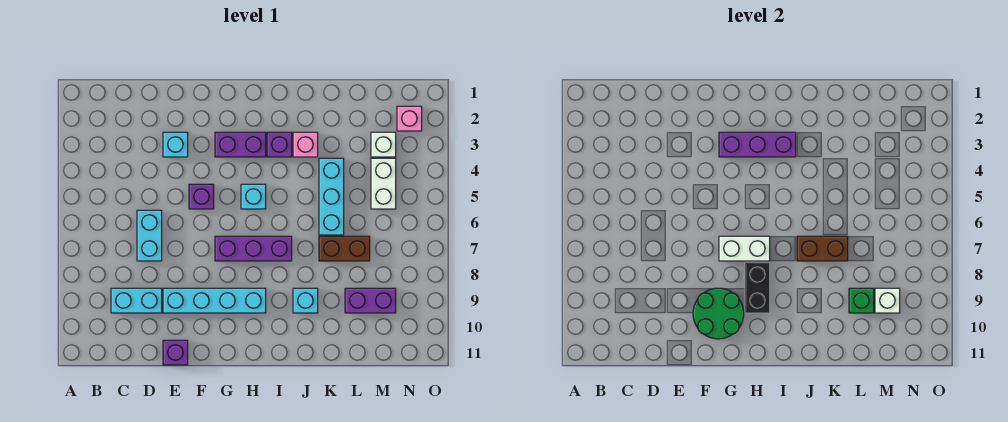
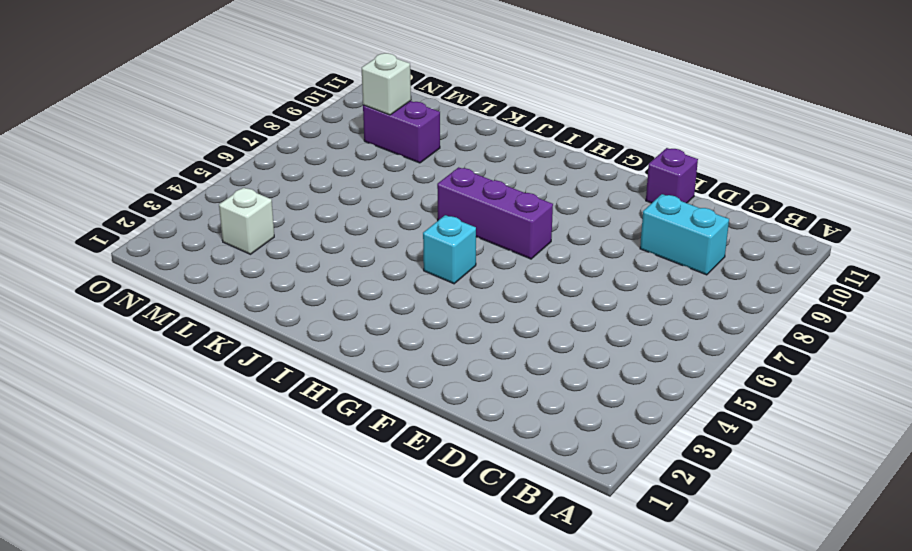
none -> cyan brick D6:D7 level 1
none -> cyan brick E3 level 1
none -> cyan brick E9:H9 level 1

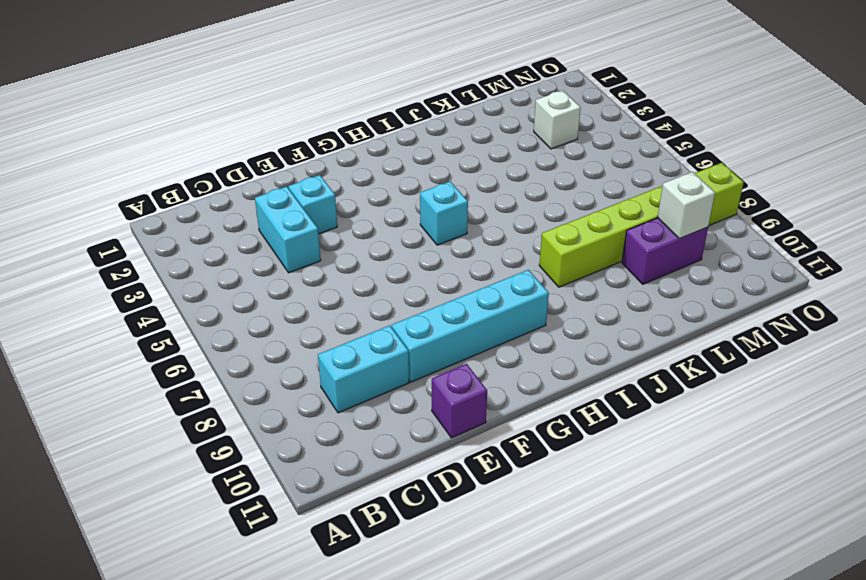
cyan brick D3:D4 level 1 -> cyan brick D6:D7 level 1
lime brick J8:O8 level 1 -> none
none -> purple brick F5 level 1
none -> purple brick G3:H3 level 1
none -> purple brick G7:I7 level 1

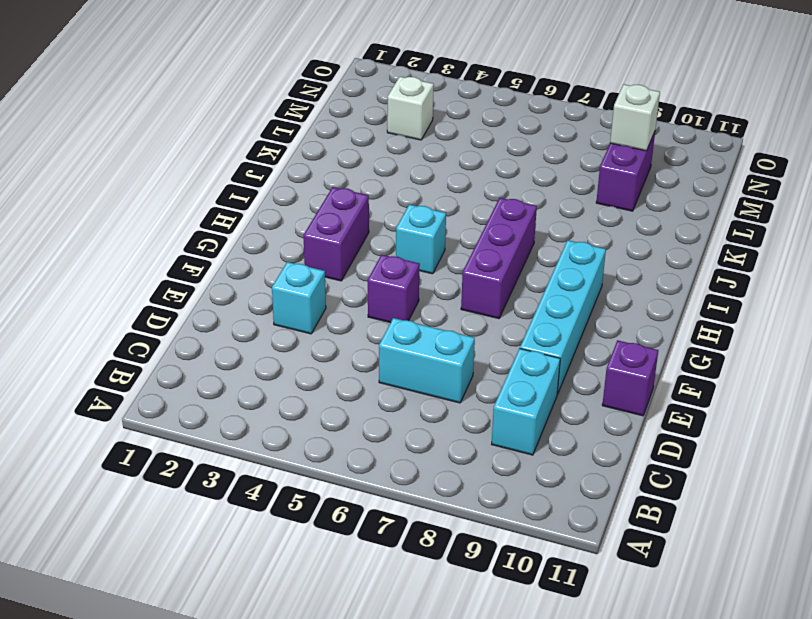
none -> purple brick I3 level 1
none -> pink brick J3 level 1
none -> cyan brick J9 level 1

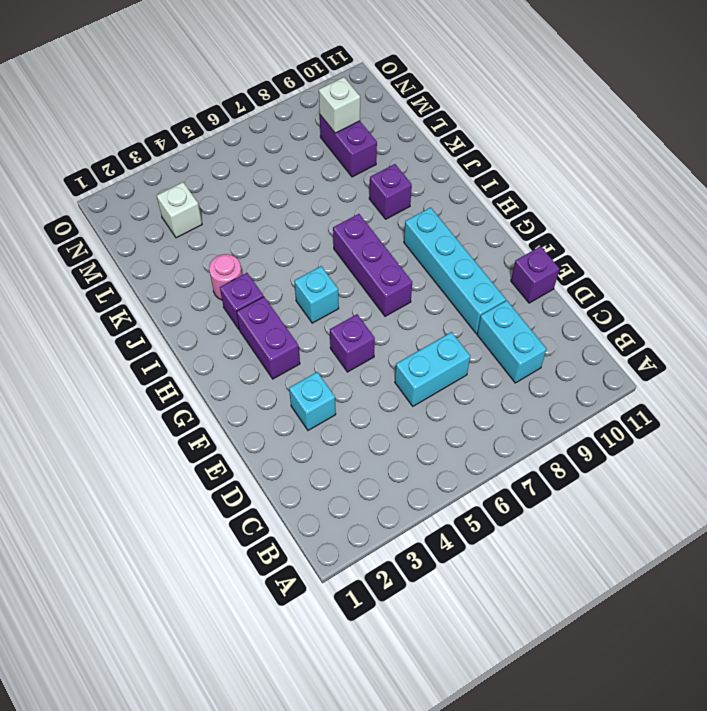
pink round brick J3 level 1 -> pink brick J3 level 1
purple brick J9 level 1 -> cyan brick J9 level 1
none -> cyan brick K4:K6 level 1
none -> brown brick K7:L7 level 1
none -> white brick M4:M5 level 1

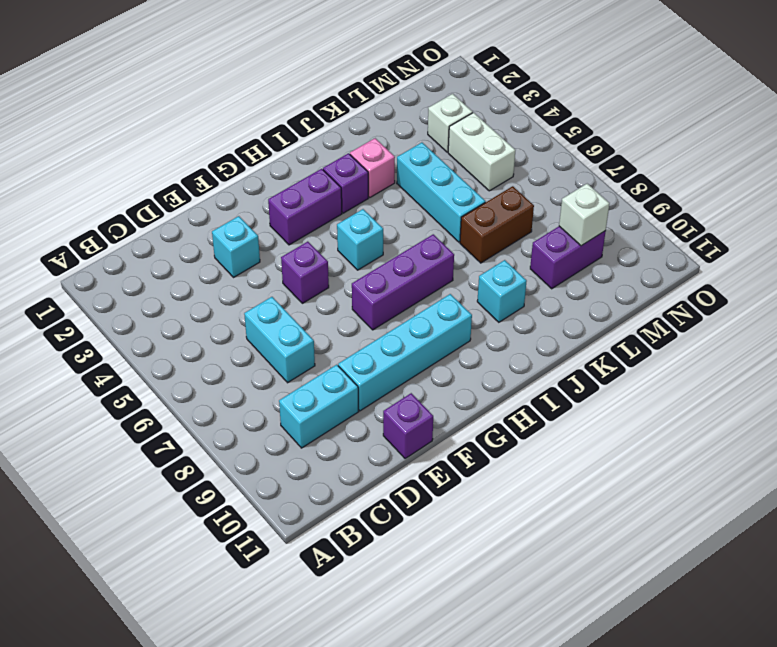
none -> pink brick N2 level 1
none -> green round brick F9:G10 level 2
none -> purple brick G3:I3 level 2

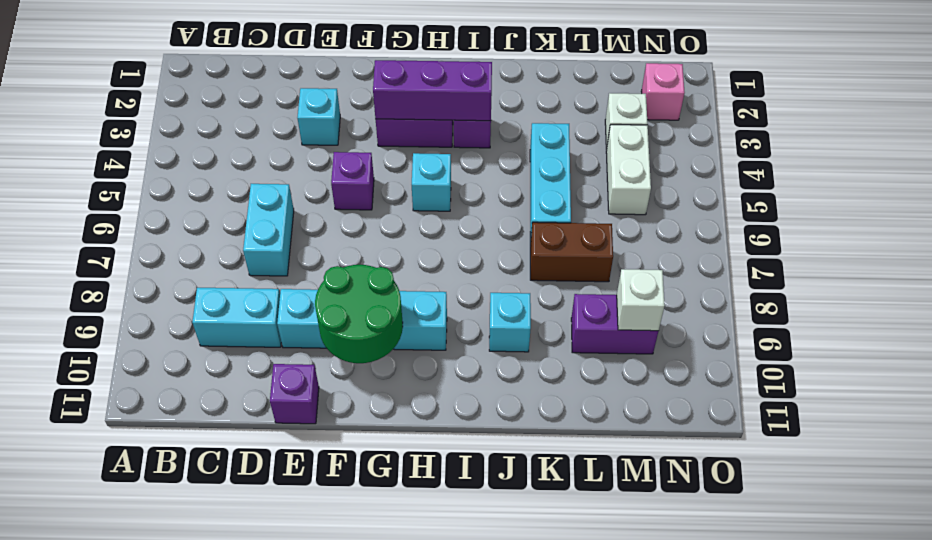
none -> purple brick G7:I7 level 1
none -> pink brick J3 level 1
none -> white brick G7:H7 level 2

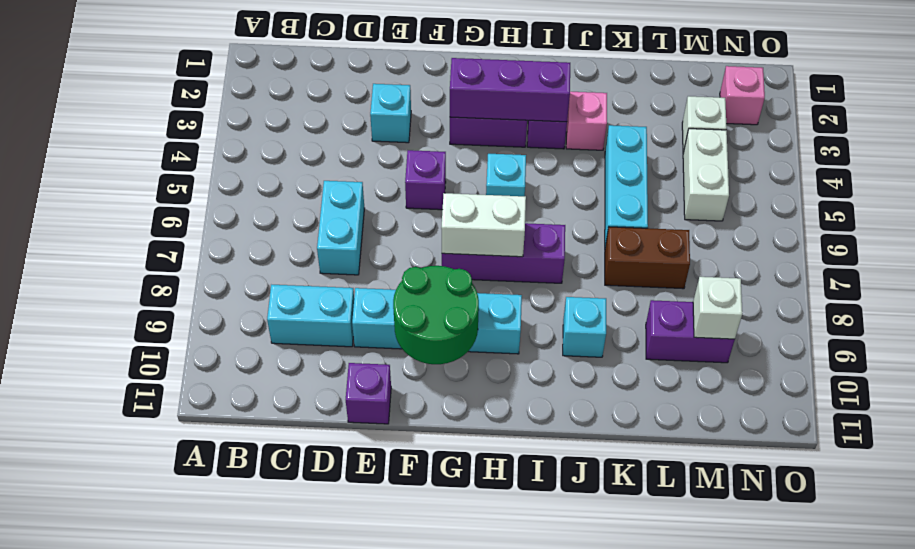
none -> black brick H8:H9 level 2
none -> brown brick J7:K7 level 2
none -> green brick L9 level 2

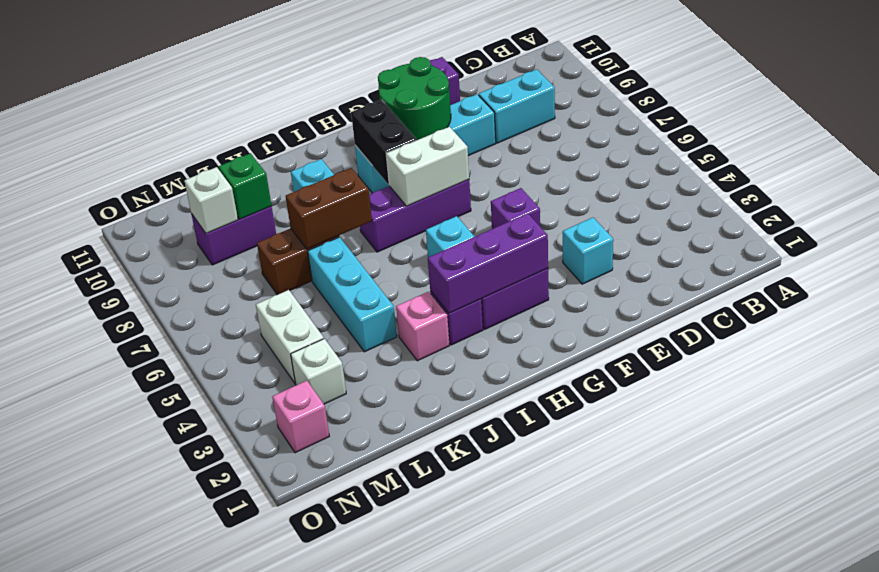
none -> cyan brick D6:D7 level 1

